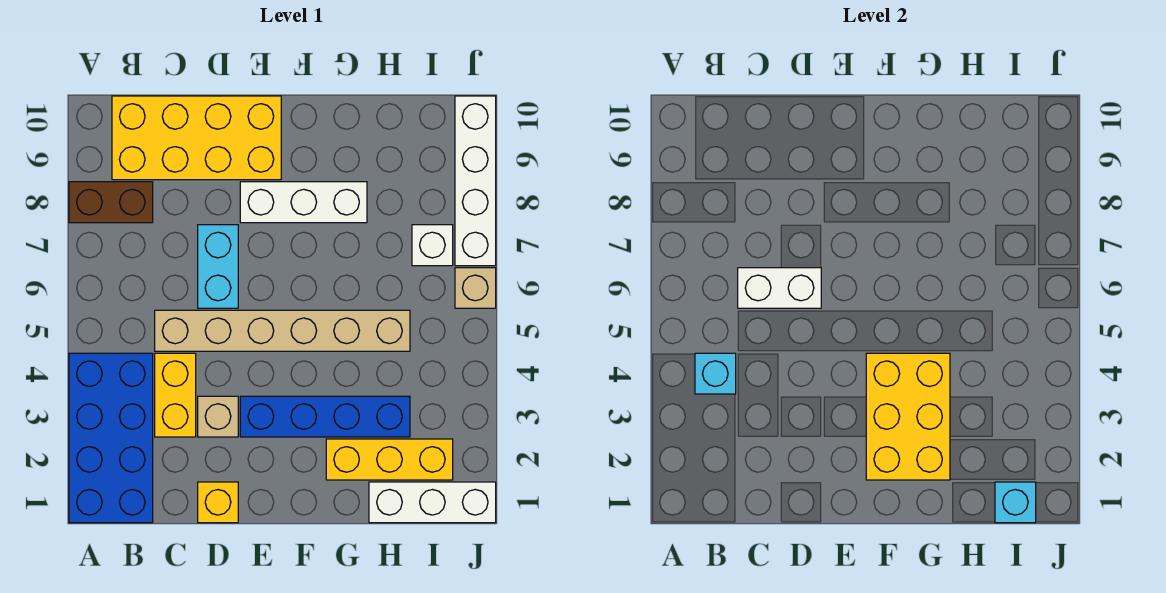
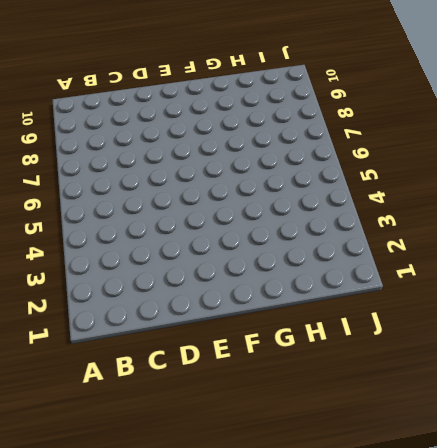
none -> blue brick A1:B4 level 1
none -> brown brick A8:B8 level 1
none -> yellow brick B9:E10 level 1

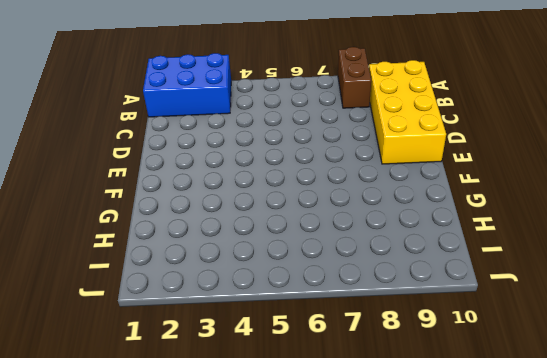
blue brick A1:B3 level 1 -> blue brick A1:B4 level 1
none -> yellow brick C3:C4 level 1
none -> tan brick C5:H5 level 1
none -> yellow brick D1 level 1

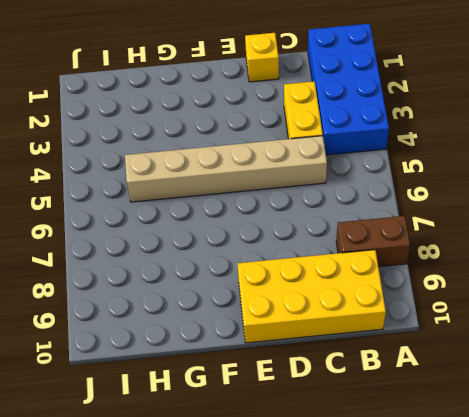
none -> tan brick D3 level 1
none -> cyan brick D6:D7 level 1
none -> blue brick E3:H3 level 1

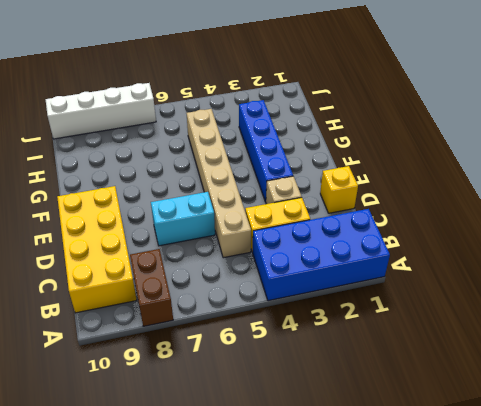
none -> white brick E8:G8 level 1
none -> yellow brick G2:I2 level 1
none -> white brick H1:J1 level 1

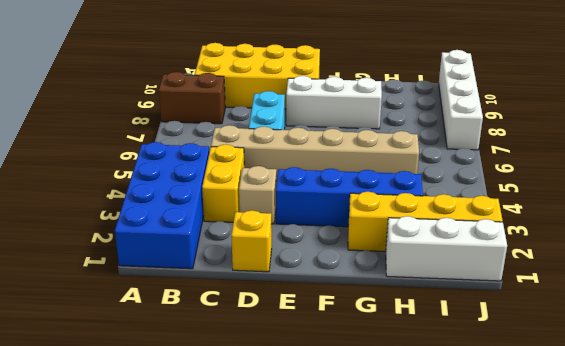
yellow brick G2:J2 level 1 -> yellow brick G2:I2 level 1
none -> white brick I7 level 1
none -> tan brick J6 level 1
none -> cyan brick B4 level 2

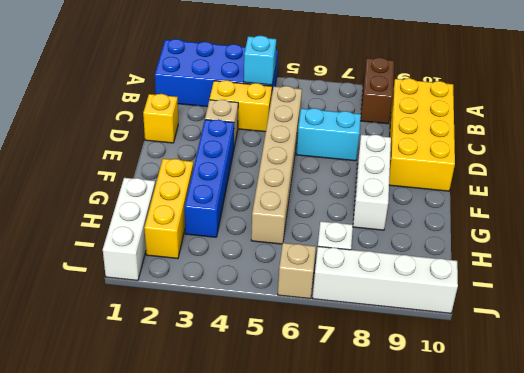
none -> white brick C6:D6 level 2
none -> yellow brick F2:G4 level 2
none -> cyan brick I1 level 2

